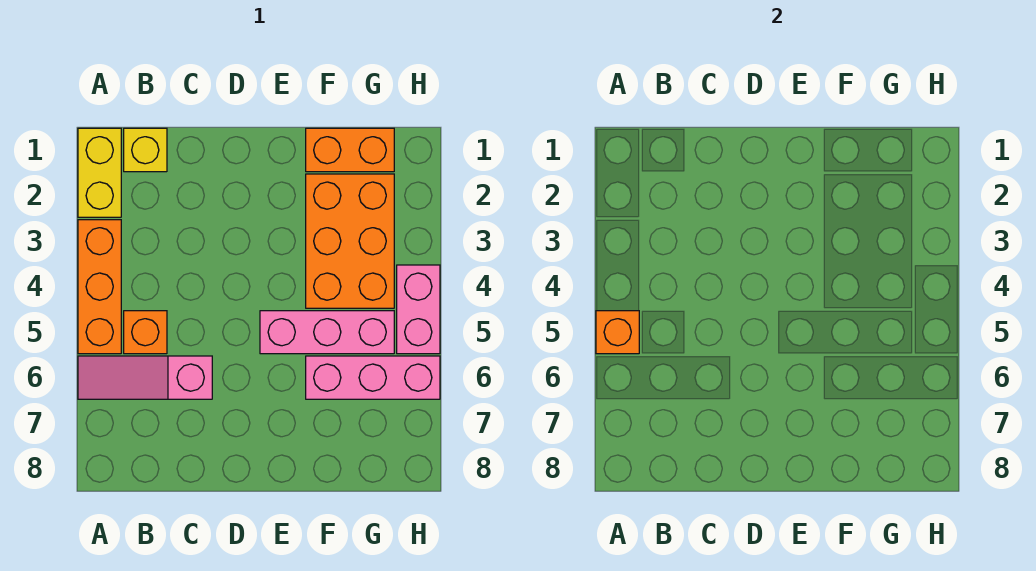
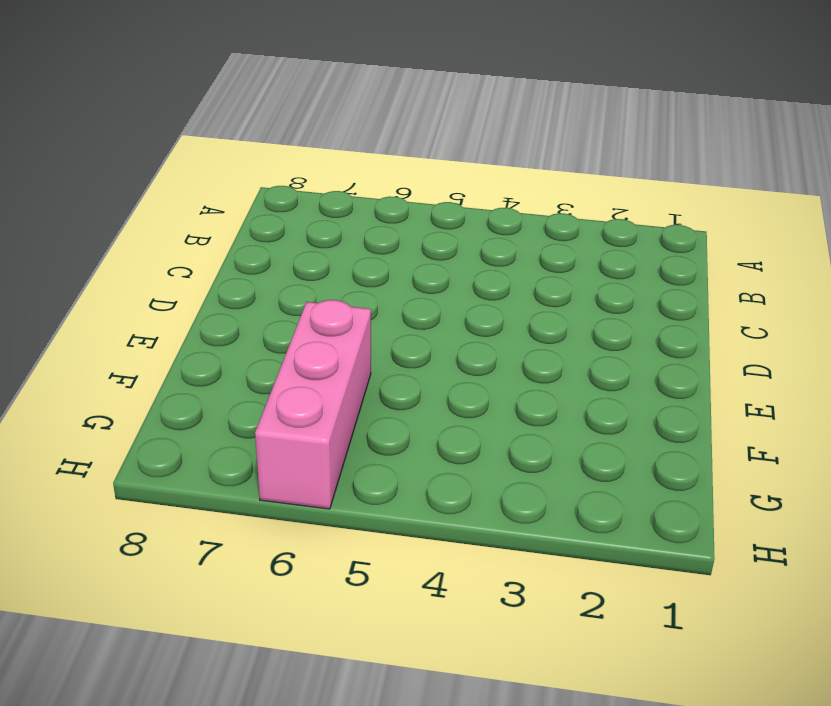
none -> yellow brick A1:A2 level 1
none -> orange brick A3:A5 level 1

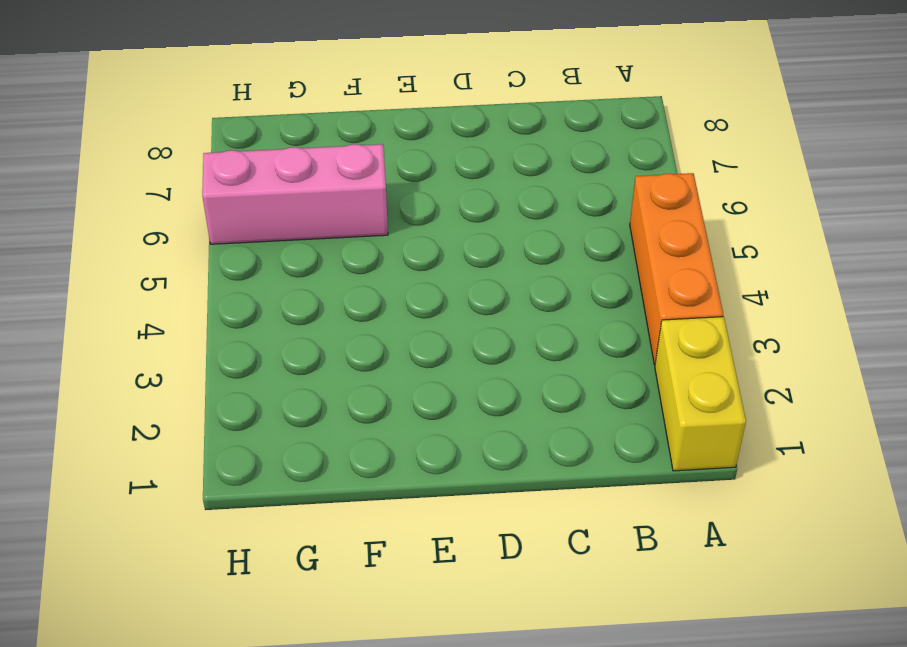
none -> pink slope A6:C6 level 1 top C
none -> yellow brick B1 level 1

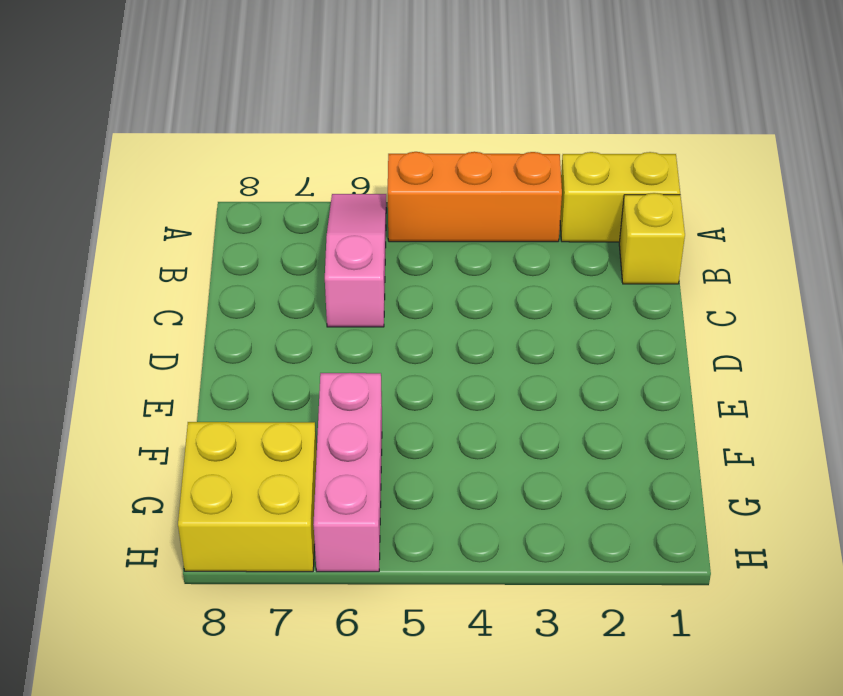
yellow brick G7:H8 level 1 -> none
none -> orange brick B5 level 1
none -> pink brick E5:G5 level 1

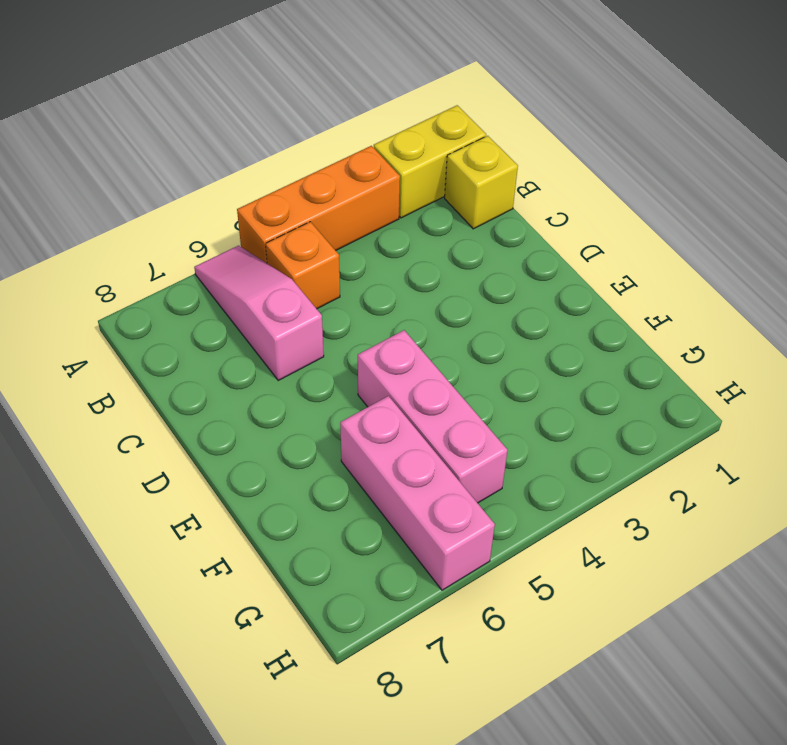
none -> orange brick F1:G1 level 1
none -> orange brick F2:G4 level 1

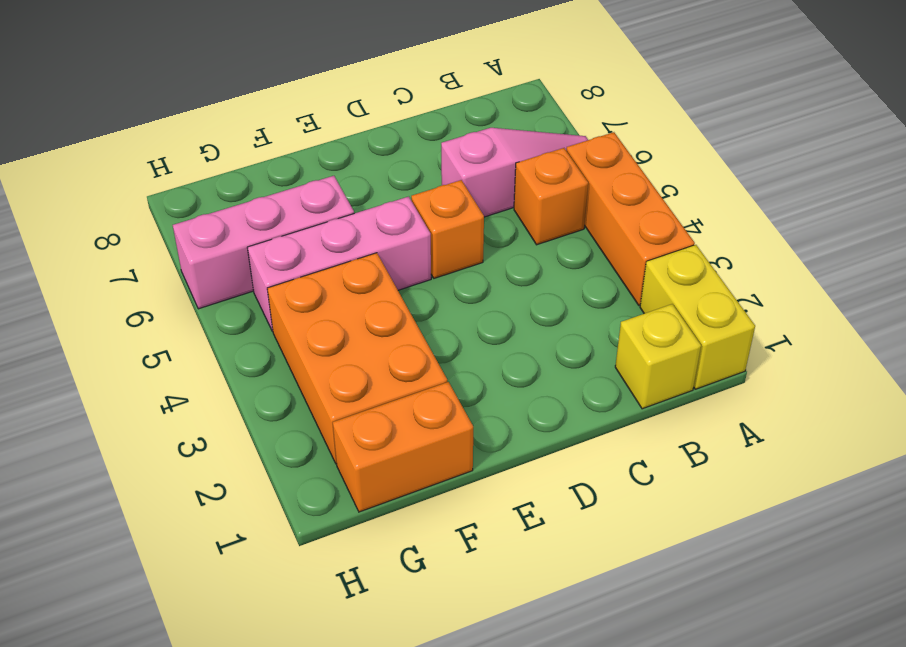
orange brick D5 level 1 -> orange brick A5 level 2
none -> pink brick H4:H5 level 1

